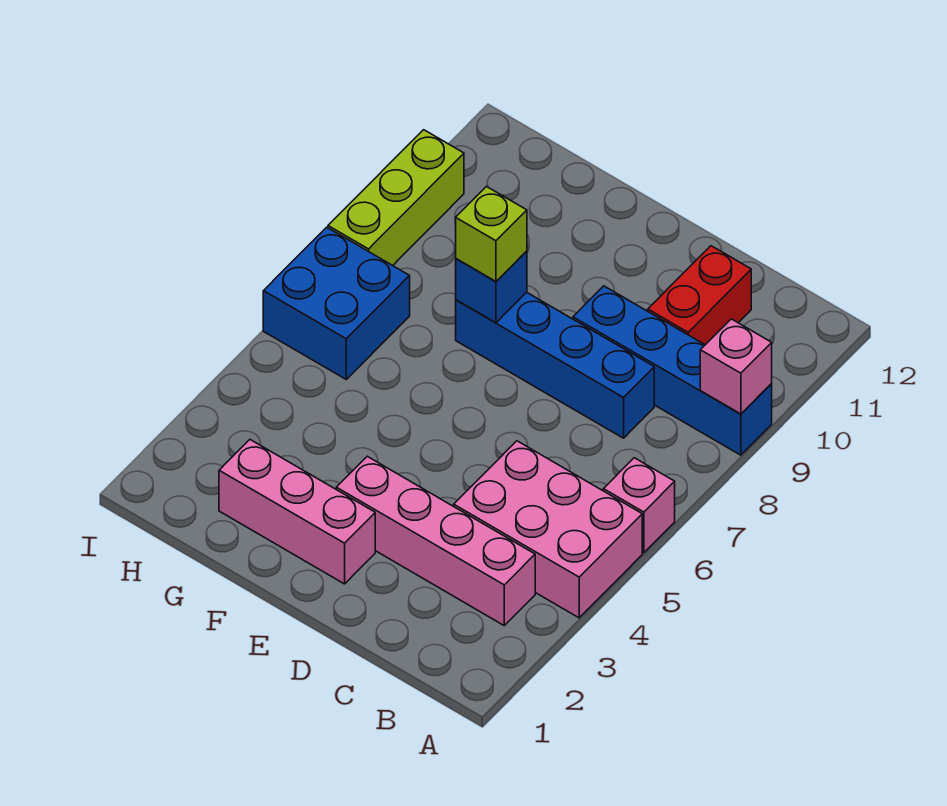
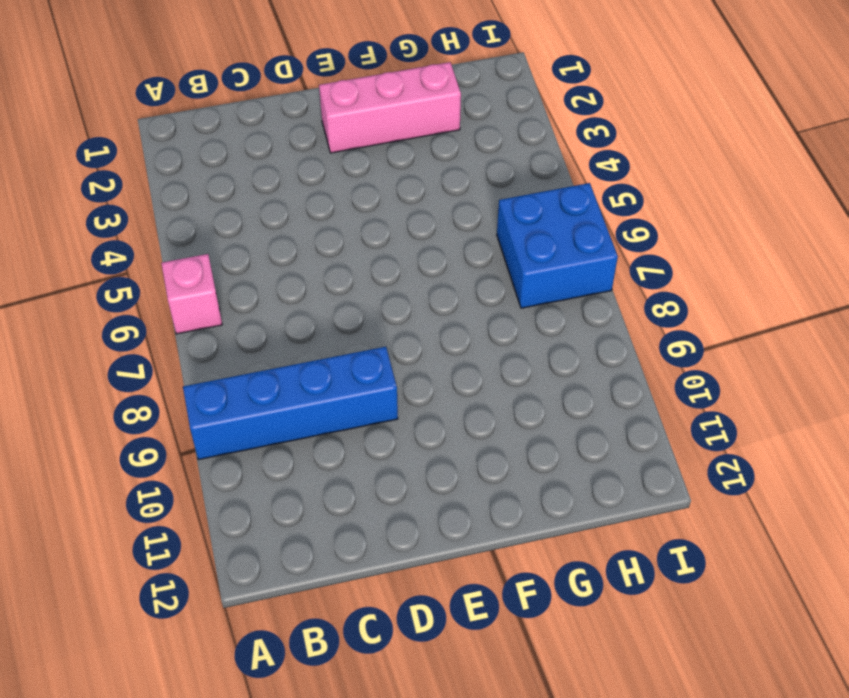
none -> pink brick A4:C5 level 1
none -> pink brick B3:E3 level 1
none -> blue brick C8:F8 level 1

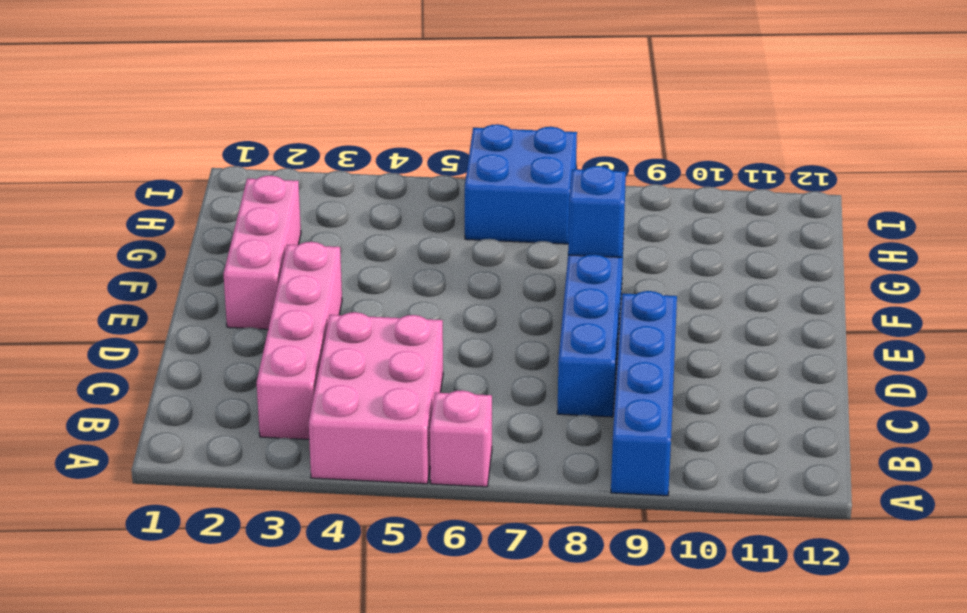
none -> red brick C10:C11 level 1
none -> lime brick I8:I10 level 1
none -> pink brick A9 level 2

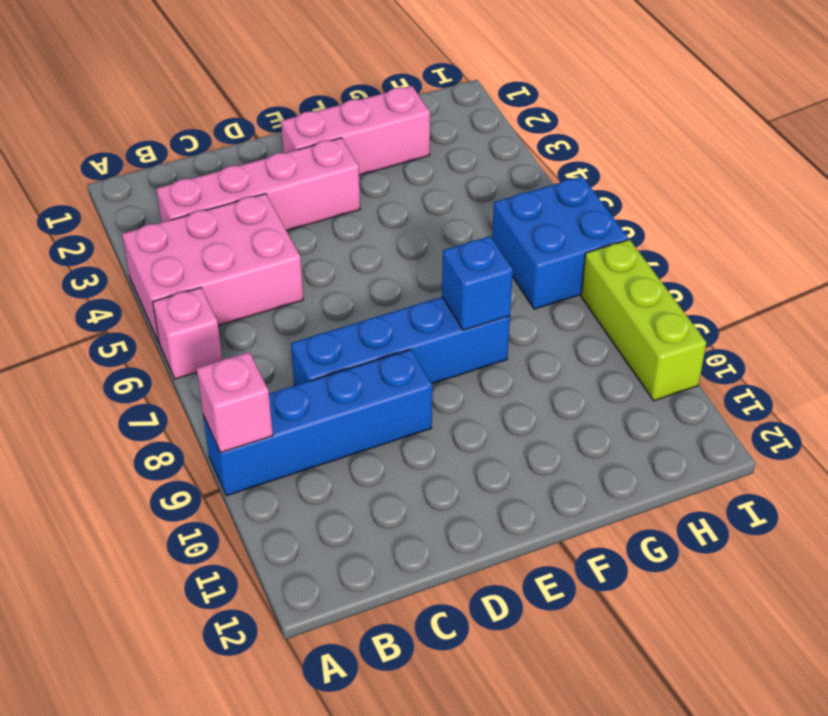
none -> red brick C10:C11 level 1
none -> lime brick F8 level 3

